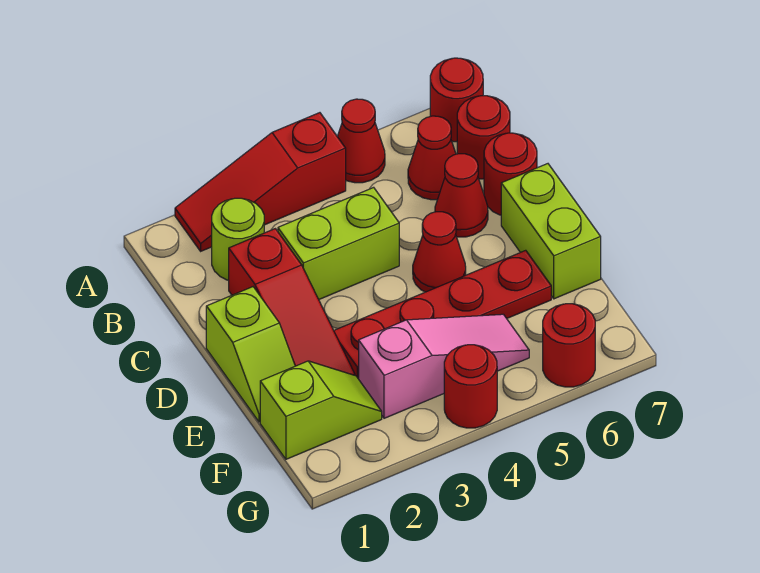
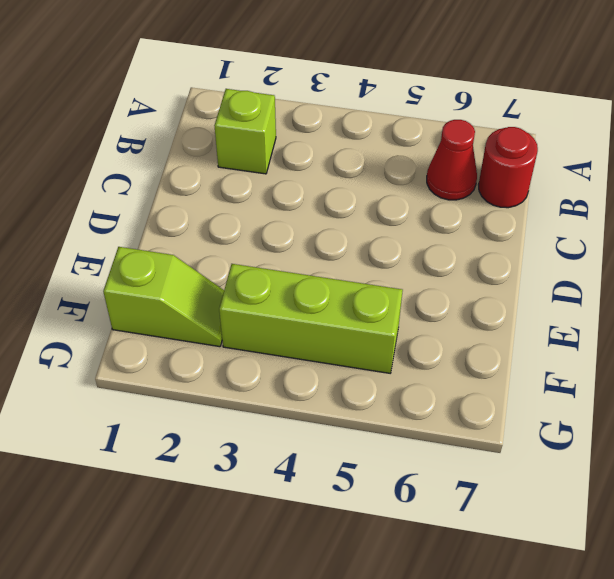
lime brick B2 level 1 -> lime round brick B2 level 1
lime brick F3:F5 level 1 -> pink slope F3:F5 level 1 top 3
none -> red slope A2:A4 level 1 top 4
none -> red cone A5 level 1
none -> red round brick A7 level 1

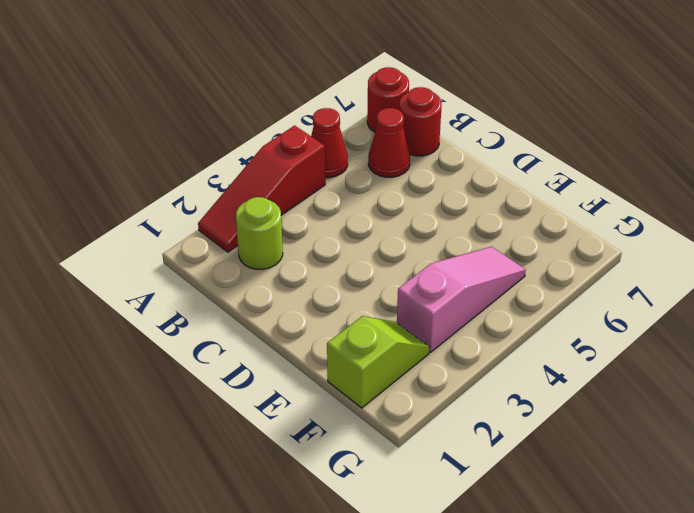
none -> red slope C2:E2 level 1 top C
none -> lime brick C3:C4 level 1
none -> red cone C6 level 1

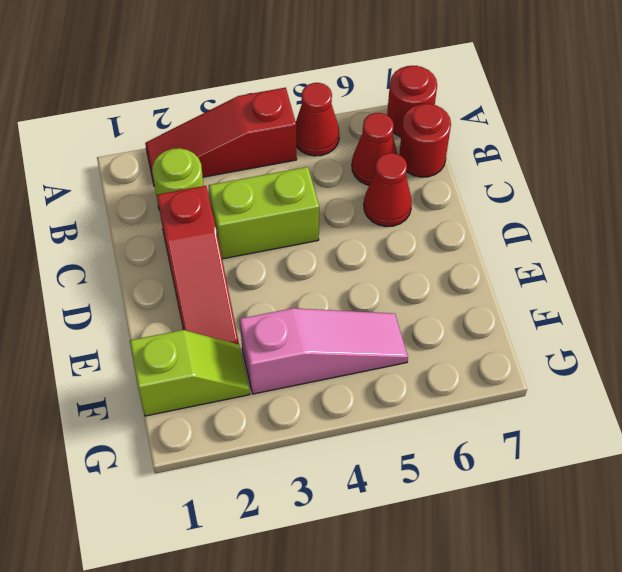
none -> red round brick C7 level 1
none -> lime slope D1:E1 level 1 top D
none -> red cone D5 level 1

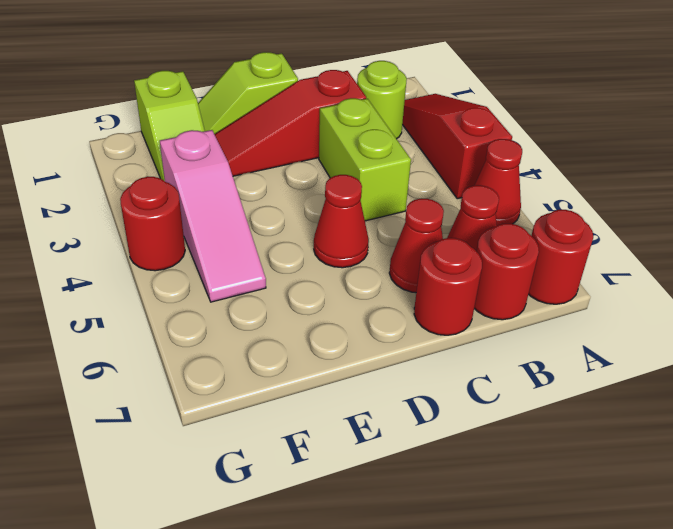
none -> lime brick D7:E7 level 1
none -> red plate E3:E6 level 1
none -> red round brick G6 level 1

